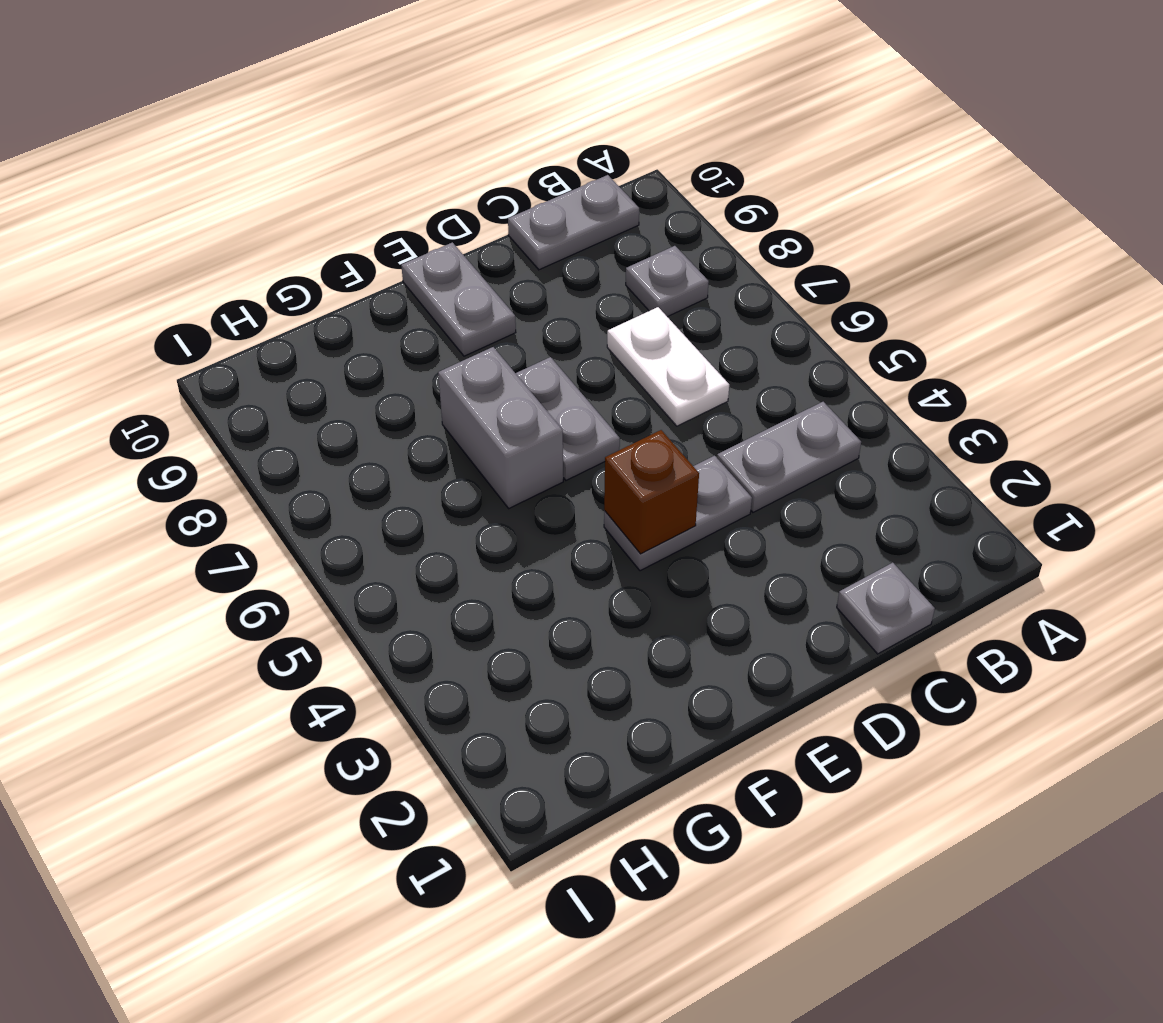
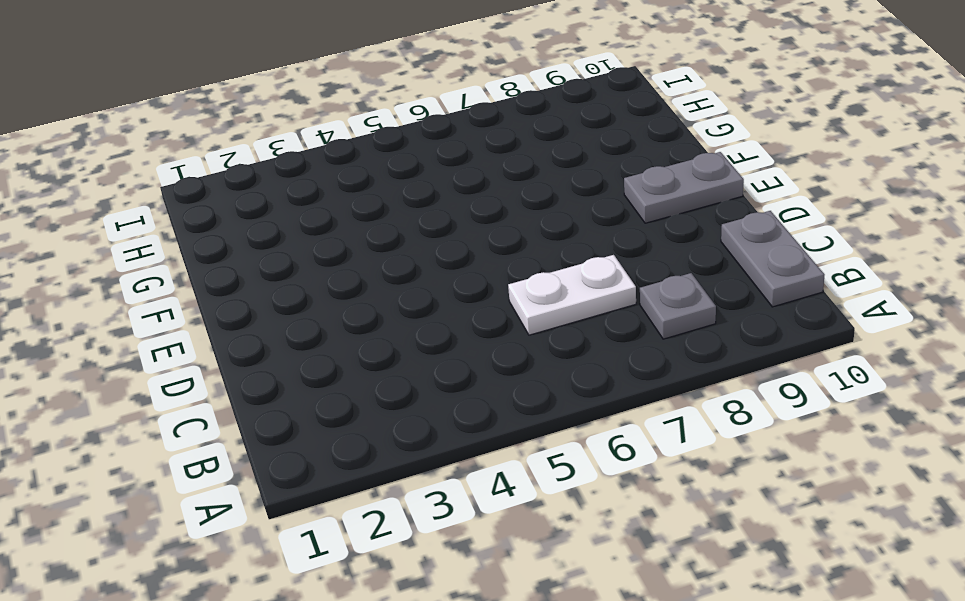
none -> grey plate B4:C4 level 1
none -> grey plate C1 level 1

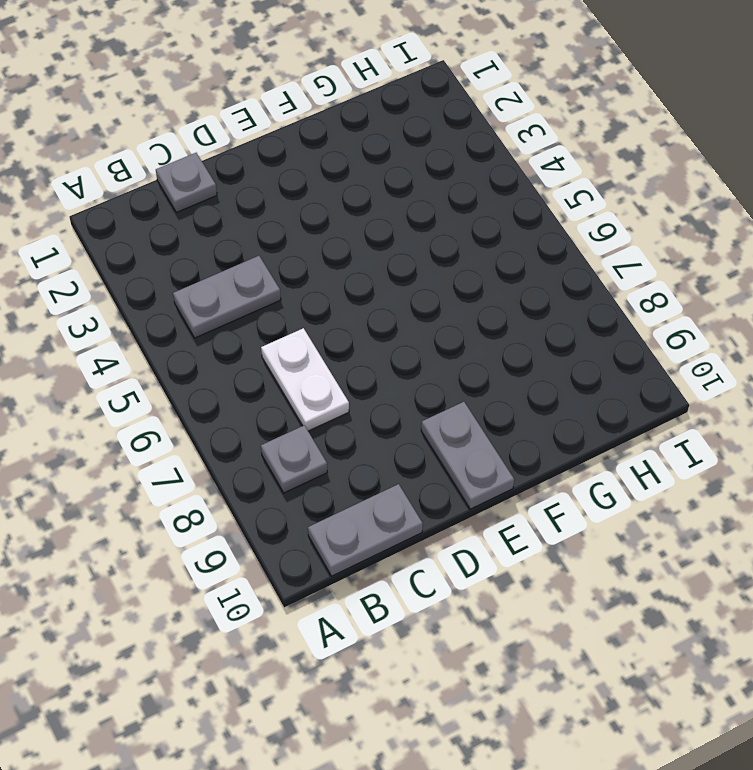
none -> grey plate D4:E4 level 1
none -> grey plate E6:E7 level 1

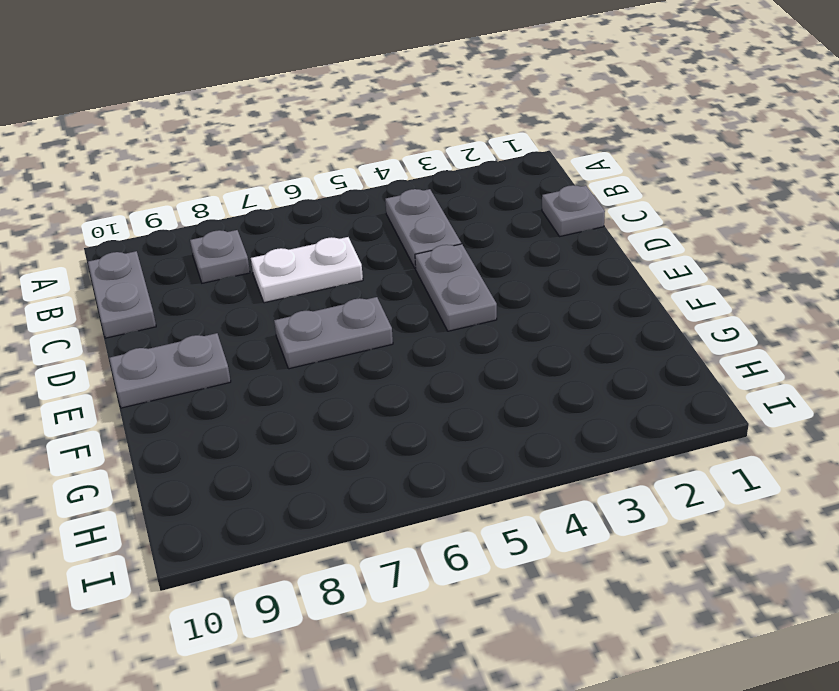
none -> grey brick F6:F7 level 1
none -> brown brick E4 level 2

